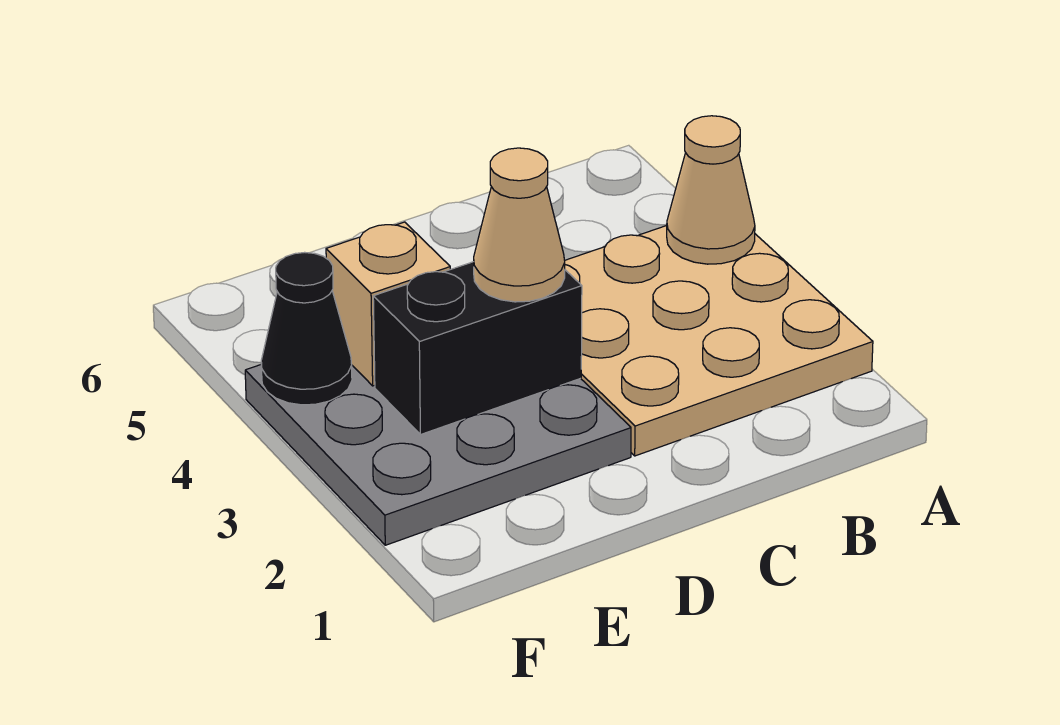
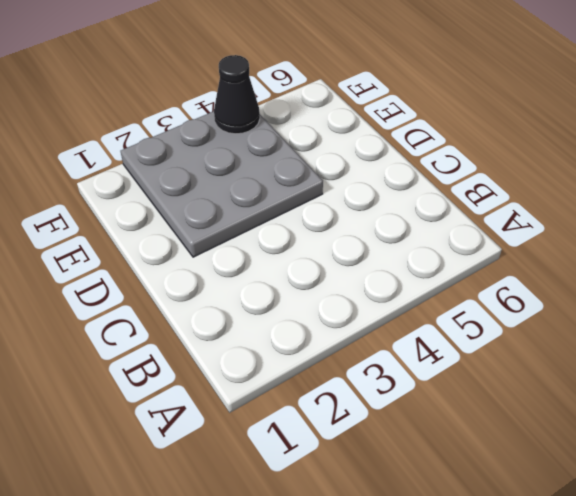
none -> tan plate A2:C4 level 1
none -> tan cone A4 level 2

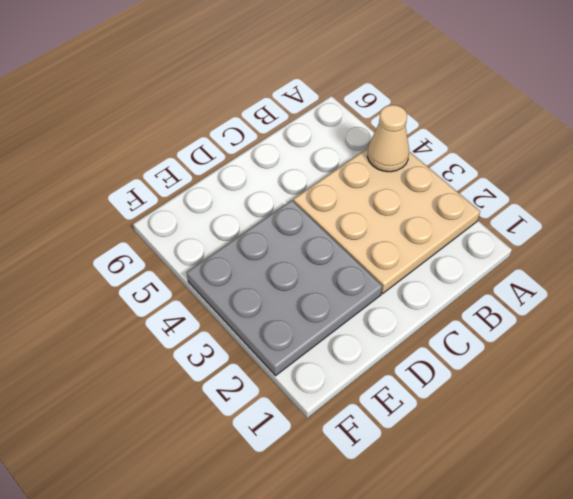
none -> black brick D3:E3 level 2
none -> tan brick E4 level 2

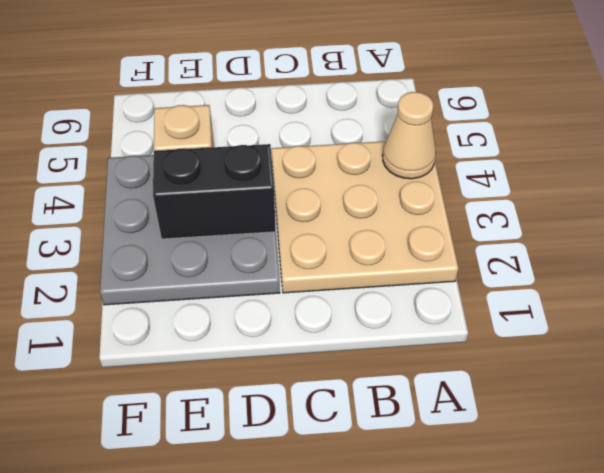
none -> black cone F4 level 2
none -> tan cone D3 level 3

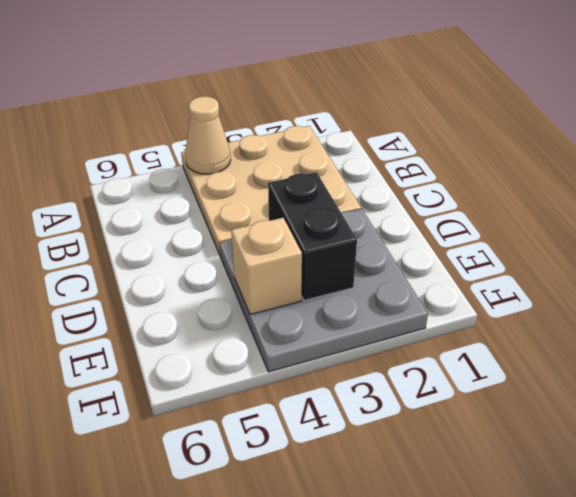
none -> black cone F4 level 2
none -> tan cone D3 level 3

